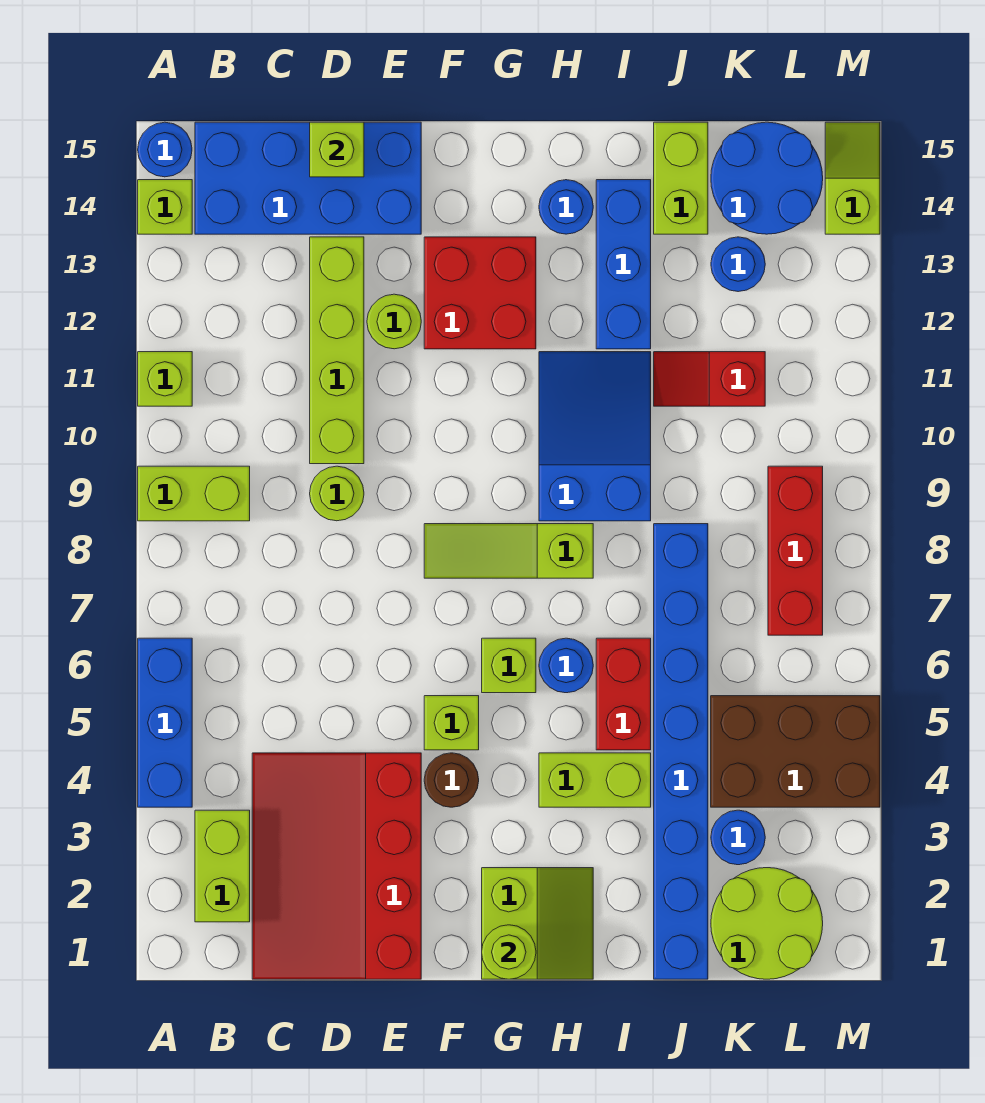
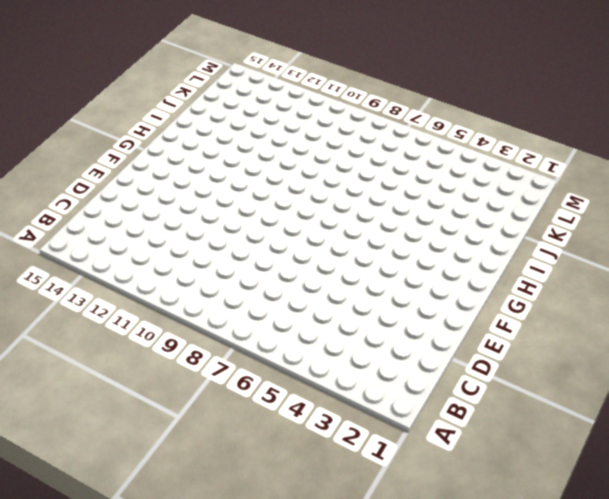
none -> blue brick A4:A6 level 1
none -> lime brick A9:B9 level 1
none -> lime brick A11 level 1
none -> lime brick A14 level 1

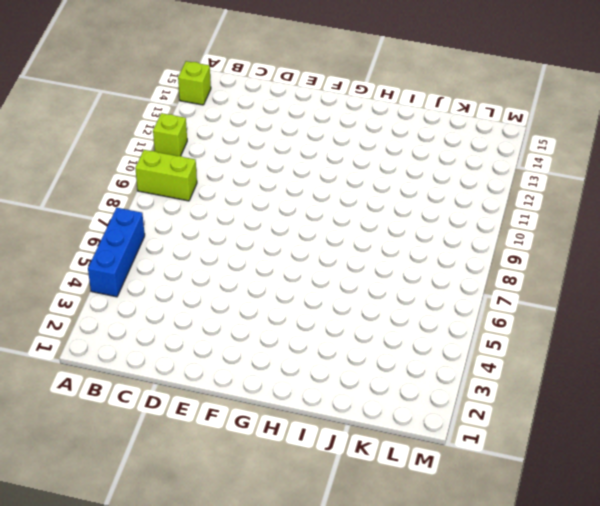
none -> blue round brick A15 level 1
none -> lime brick B2:B3 level 1
none -> blue brick B14:E15 level 1
none -> red slope C1:E4 level 1 top E

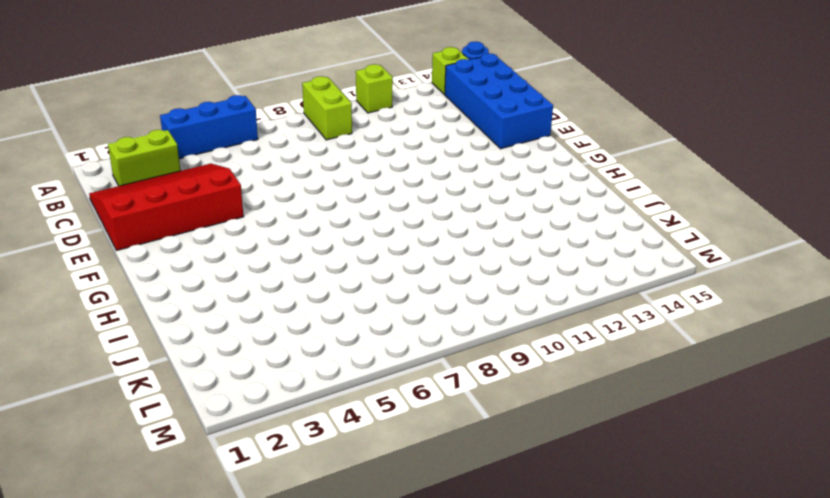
none -> lime round brick D9 level 1
none -> lime brick D10:D13 level 1
none -> lime round brick E12 level 1
none -> brown round brick F4 level 1

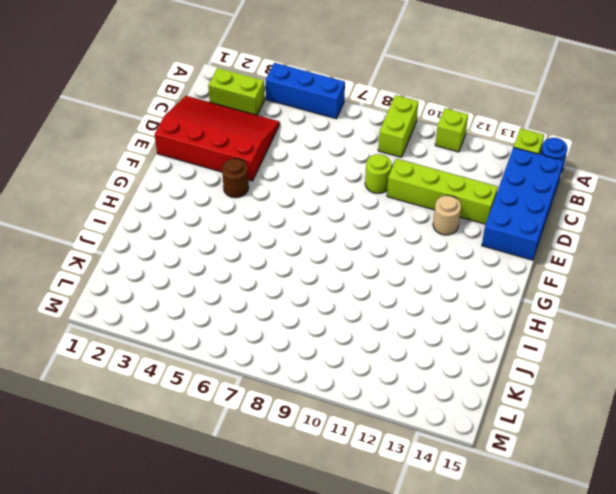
tan round brick E12 level 1 -> lime round brick E12 level 1
none -> lime brick F5 level 1
none -> lime slope F8:H8 level 1 top H
none -> red brick F12:G13 level 1
none -> lime slope G1:H2 level 1 top G

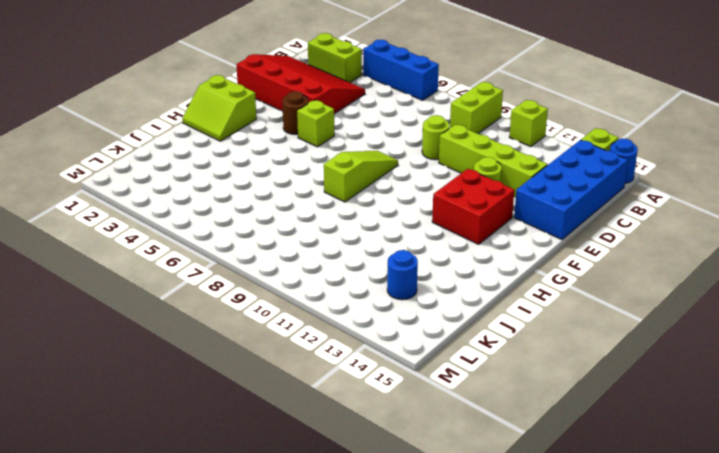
none -> lime brick G6 level 1
none -> lime brick H4:I4 level 1
none -> blue round brick H6 level 1
none -> blue slope H9:I11 level 1 top 9

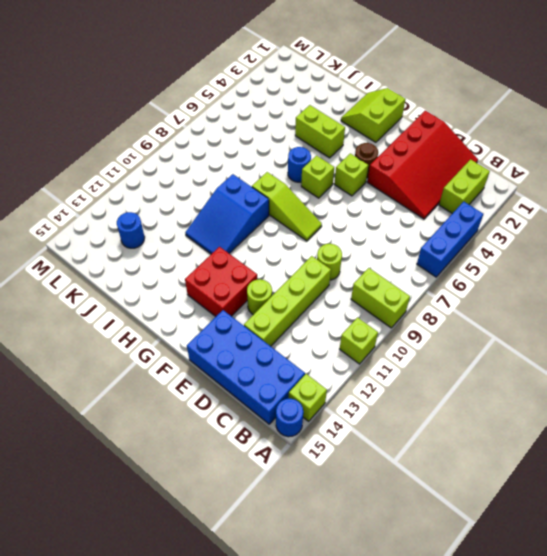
none -> blue round brick H14 level 1
none -> red brick I5:I6 level 1
none -> blue brick I12:I14 level 1
none -> blue brick J1:J8 level 1

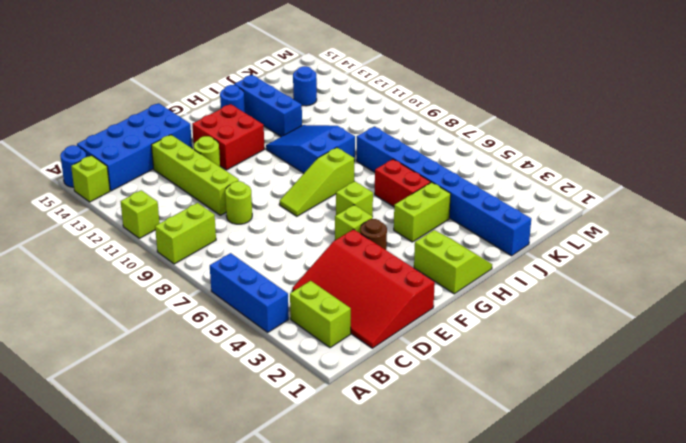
none -> blue round brick H6 level 1
none -> red slope J11:K11 level 1 top K
none -> lime brick J14:J15 level 1
none -> lime round brick K1:L2 level 1

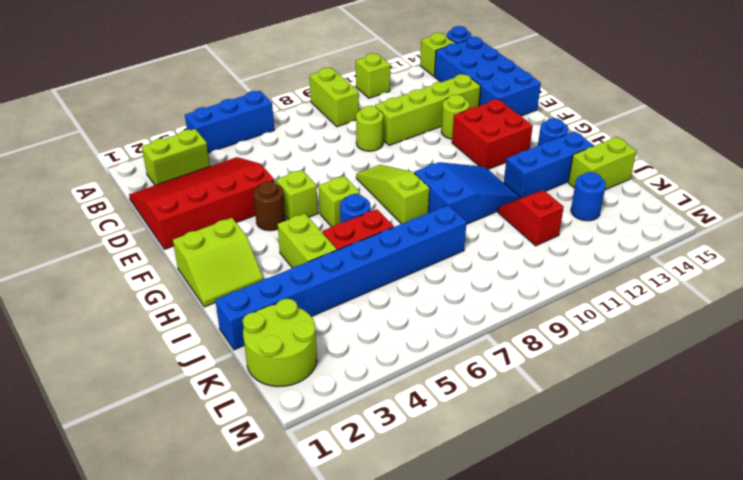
none -> blue round brick K3 level 1
none -> brown brick K4:M5 level 1
none -> blue round brick K14:L15 level 1
none -> red brick L7:L9 level 1

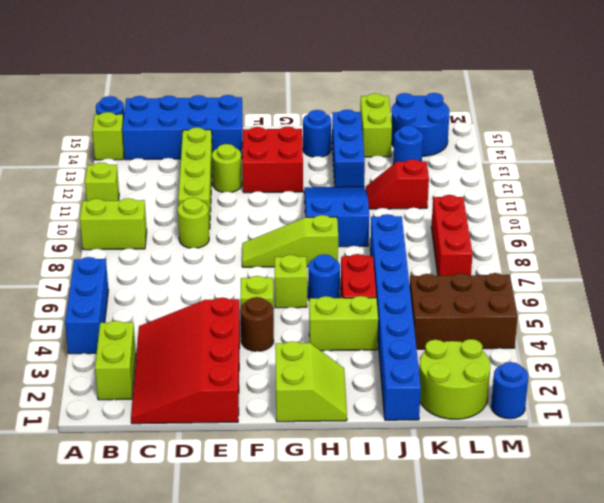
blue round brick M1 level 1 -> blue round brick K3 level 1
none -> lime slope M14:M15 level 1 top 14
none -> lime brick D15 level 2
none -> lime round brick G1 level 2

